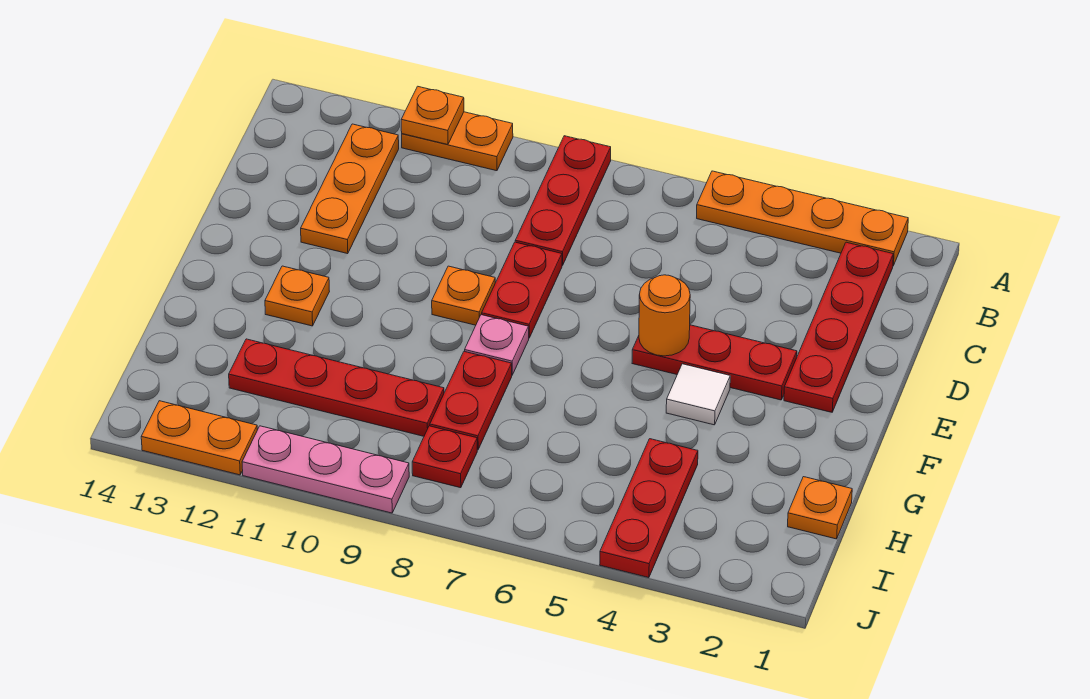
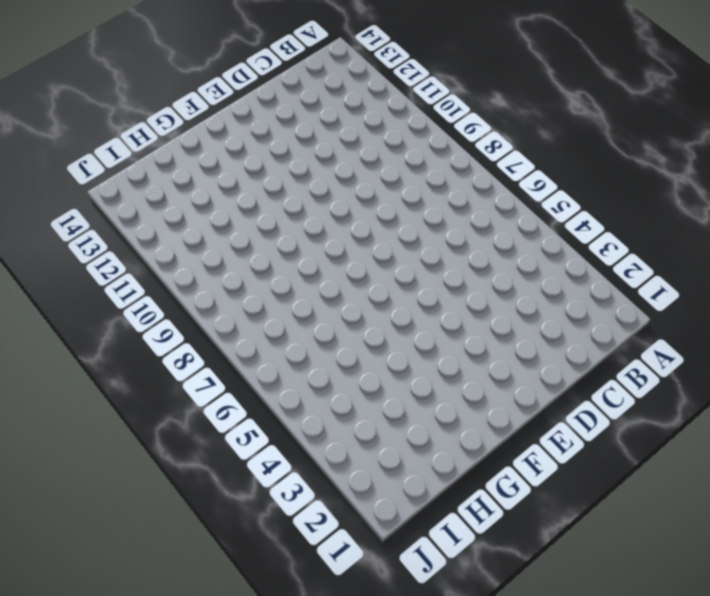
none -> orange plate A2:A5 level 1
none -> red plate A8:C8 level 1
none -> orange plate A10:A11 level 1

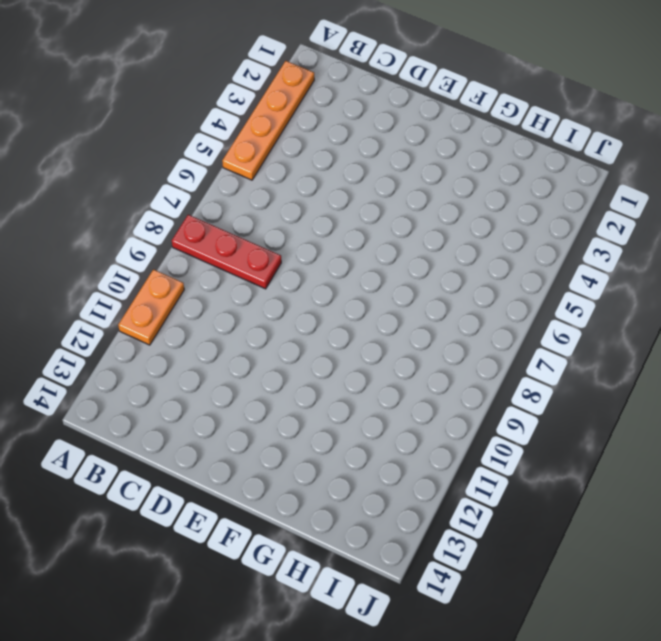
none -> red plate B2:E2 level 1
none -> orange plate B12:D12 level 1
none -> red plate D8:E8 level 1

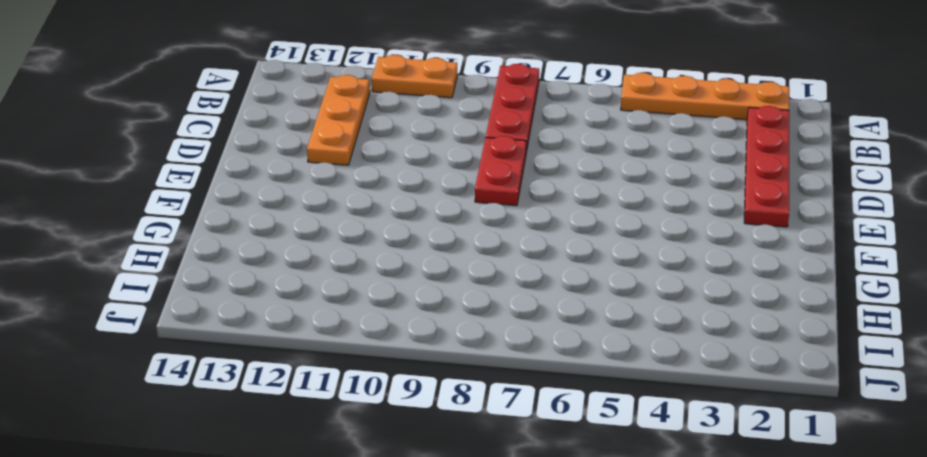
none -> red plate E3:E5 level 1
none -> orange plate E9 level 1
none -> white tile F4 level 1

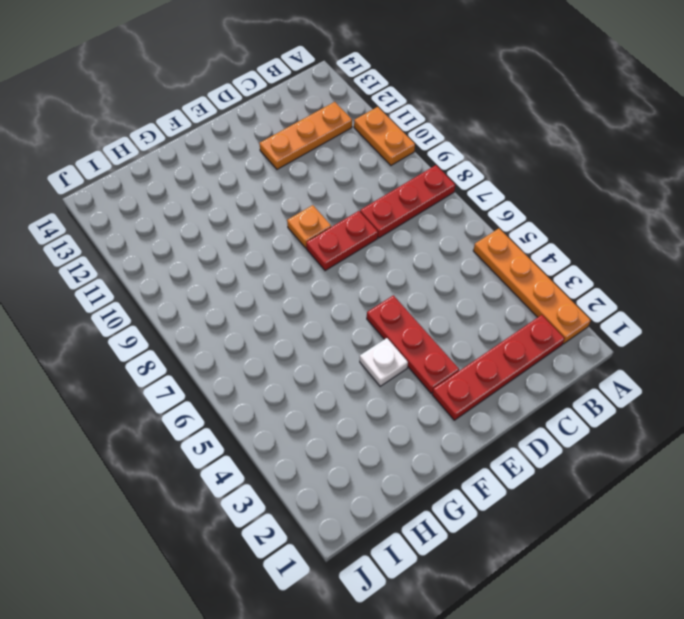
white plate F4 level 1 -> white tile F4 level 1
none -> pink plate F8 level 1
none -> orange plate F12 level 1
none -> red plate G8:H8 level 1

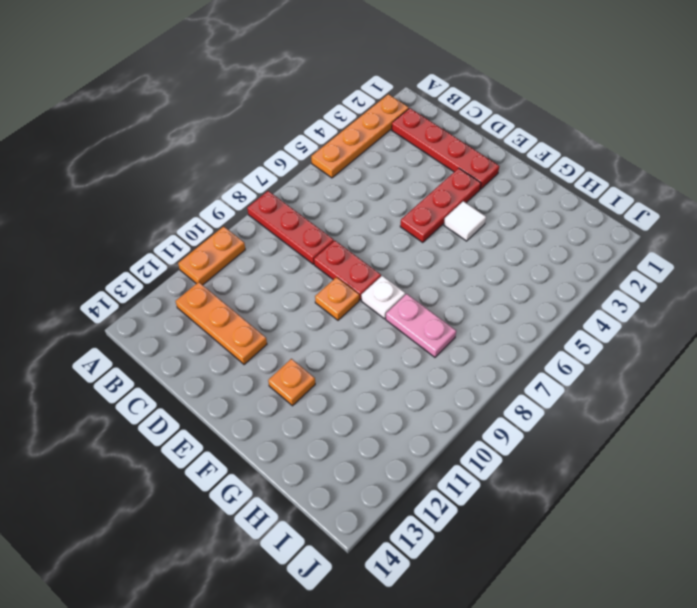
white plate F8 level 1 -> pink plate F8 level 1
pink plate G8:H8 level 1 -> red plate G8:H8 level 1
none -> orange plate H1 level 1
none -> red plate H4:J4 level 1
none -> red plate H9:H12 level 1

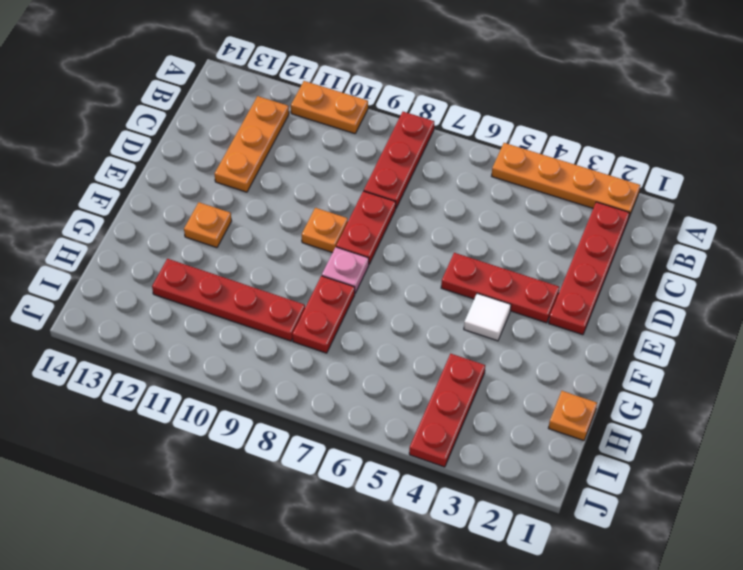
none -> red plate I8 level 1
none -> pink plate J9:J11 level 1
none -> orange plate J12:J13 level 1

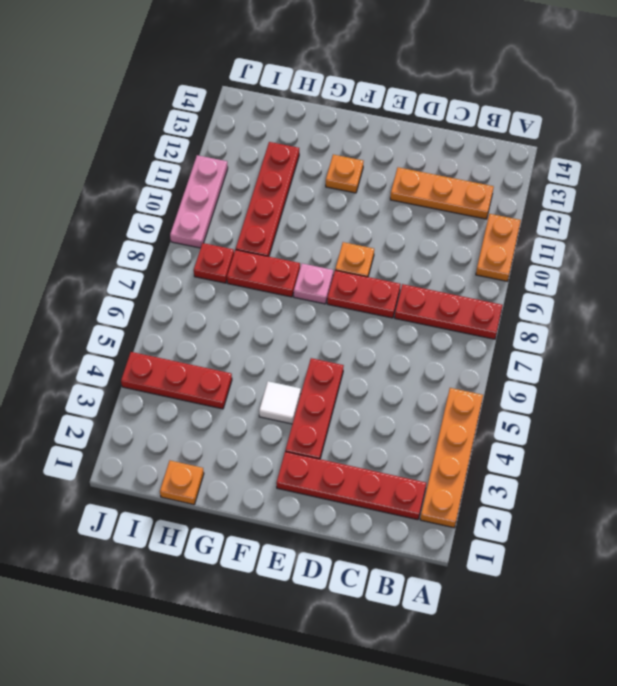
none -> orange plate J12:J13 level 1
none -> orange plate A11 level 2
none -> orange round brick E5 level 2

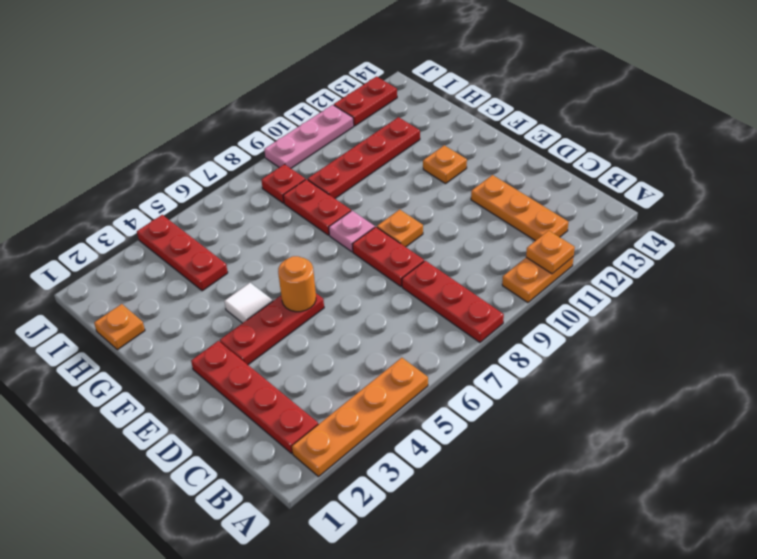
red plate J12:J13 level 1 -> orange plate J12:J13 level 1

